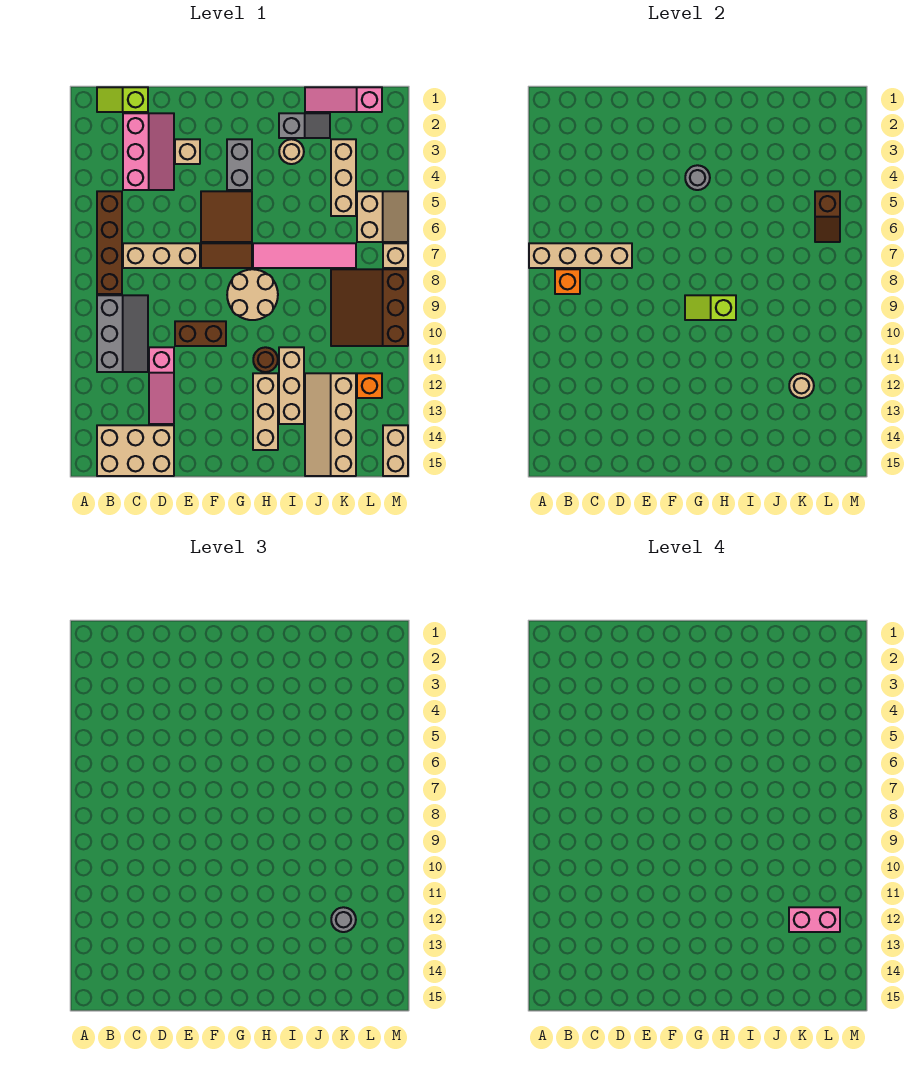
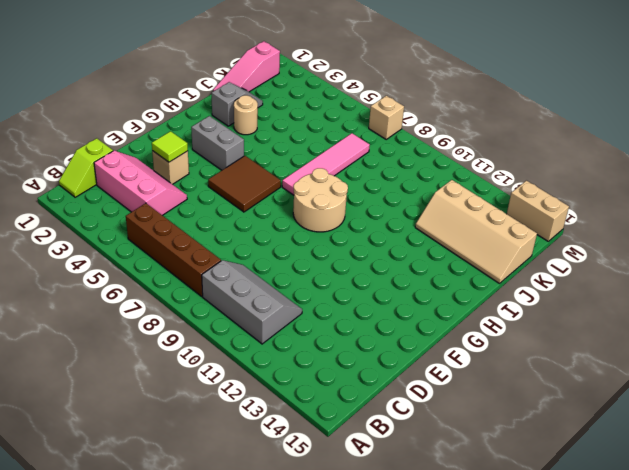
lime tile E3 level 2 -> none
none -> tan brick B14:D15 level 1
none -> tan brick C7:E7 level 1
none -> pink slope D11:D13 level 1 top 11
none -> brown brick E10:F10 level 1

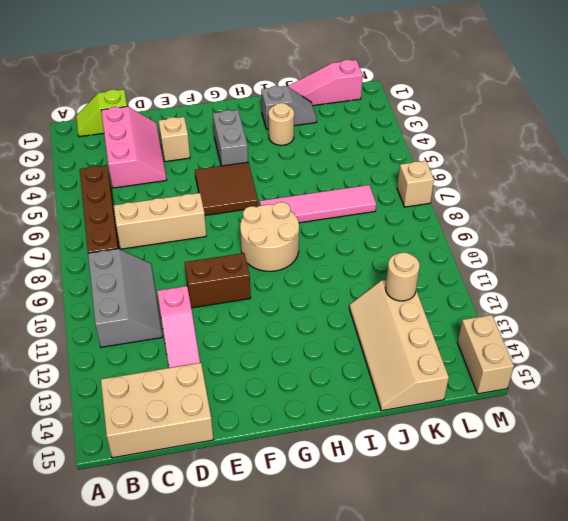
none -> brown tile F7:G7 level 1
none -> brown round brick H11 level 1
none -> tan brick H12:H14 level 1
none -> tan brick I11:I13 level 1

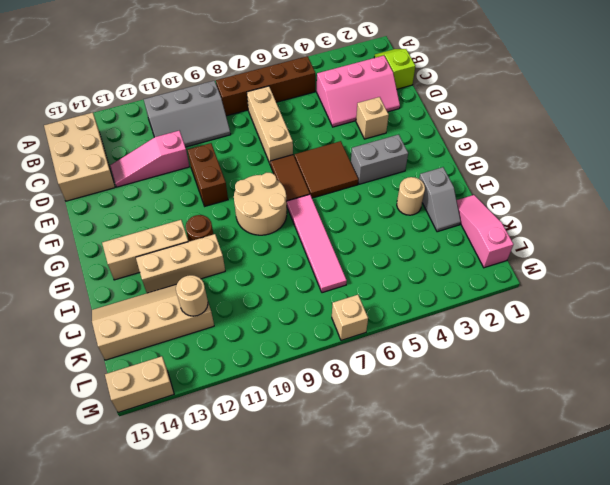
none -> tan brick K3:K5 level 1
none -> brown slope K8:M10 level 1 top M
none -> tan slope L5:M6 level 1 top L
none -> orange brick L12 level 1

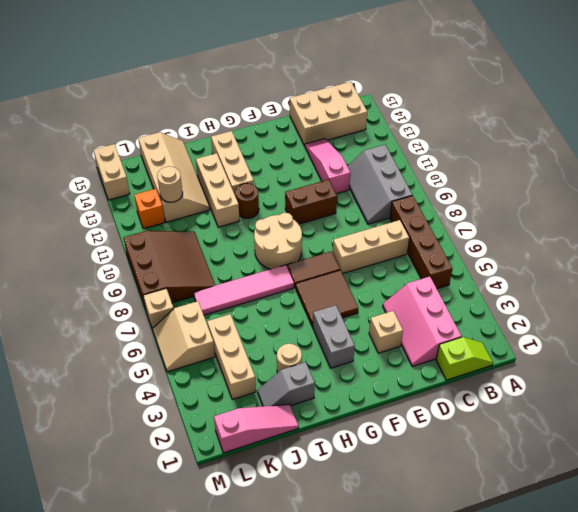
none -> tan brick A7:D7 level 2
none -> orange brick B8 level 2
none -> grey round brick G4 level 2
none -> lime slope G9:H9 level 2 top H

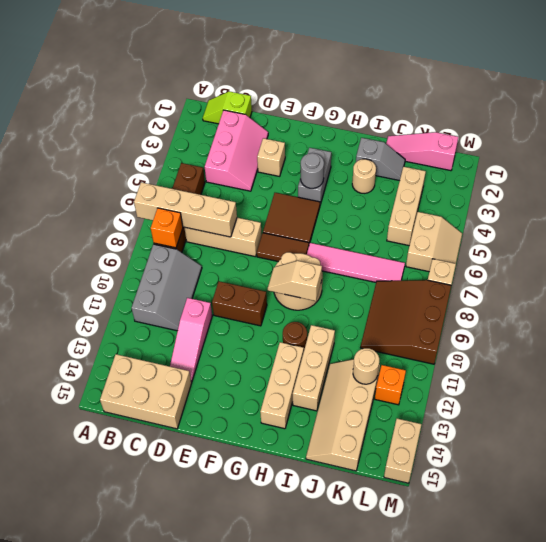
tan slope G9:H9 level 2 top H -> lime slope G9:H9 level 2 top H
none -> brown slope L5:L6 level 2 top 5
none -> grey round brick K12 level 3
none -> pink brick K12:L12 level 4

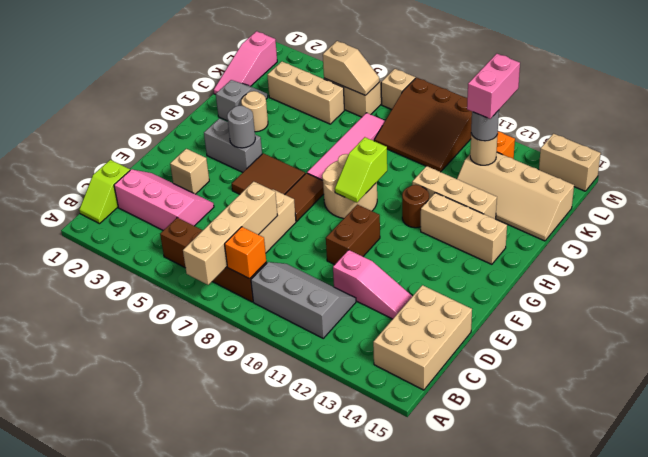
tan slope L5:L6 level 2 top 5 -> brown slope L5:L6 level 2 top 5

